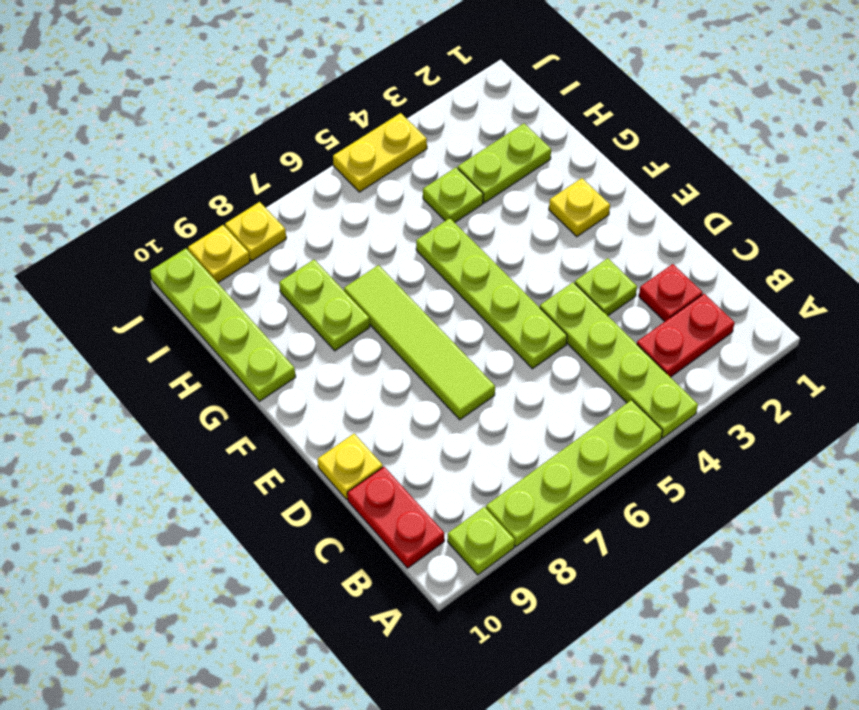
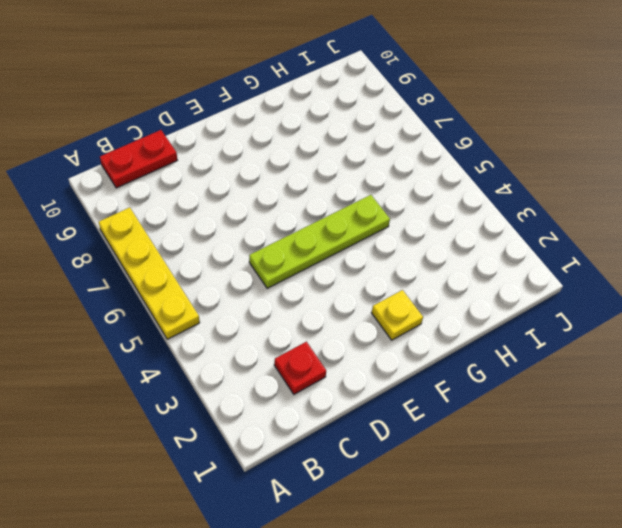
yellow plate A5:A8 level 1 -> lime plate A5:A8 level 1
none -> lime plate A4:D4 level 1
none -> lime plate A9 level 1
none -> red plate B2:B3 level 1

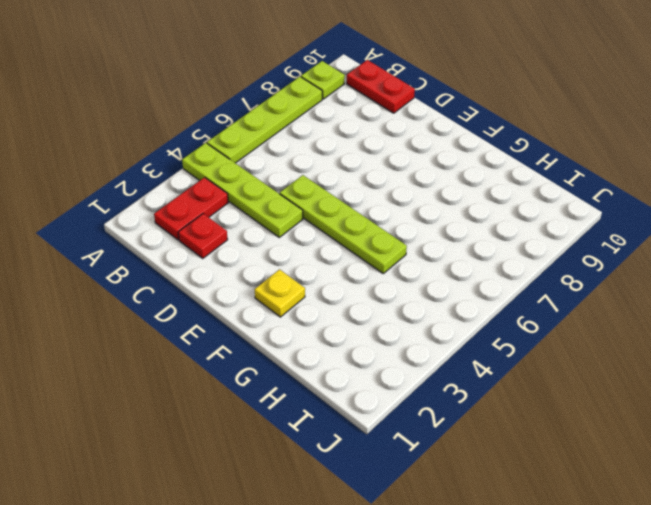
none -> lime plate D3 level 1
none -> lime tile D7:G7 level 1
none -> yellow plate D10 level 1

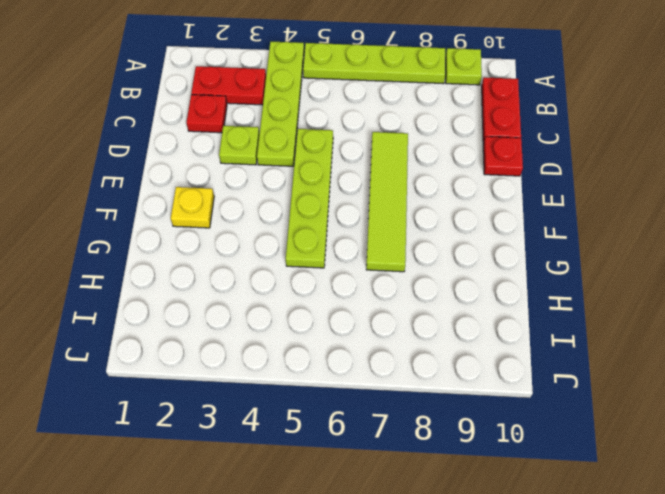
red plate D10 level 1 -> yellow plate D10 level 1
none -> lime plate G8:H8 level 1
none -> lime plate G10:J10 level 1
none -> lime plate H2:H3 level 1

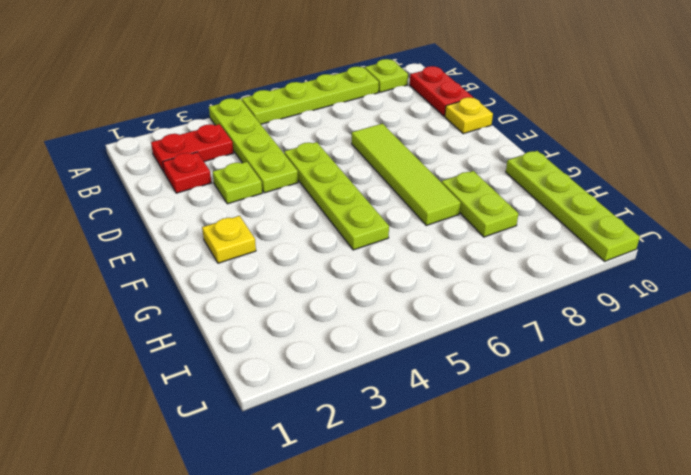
none -> lime plate H2:H3 level 1
none -> lime plate H4 level 1
none -> yellow plate J4:J5 level 1

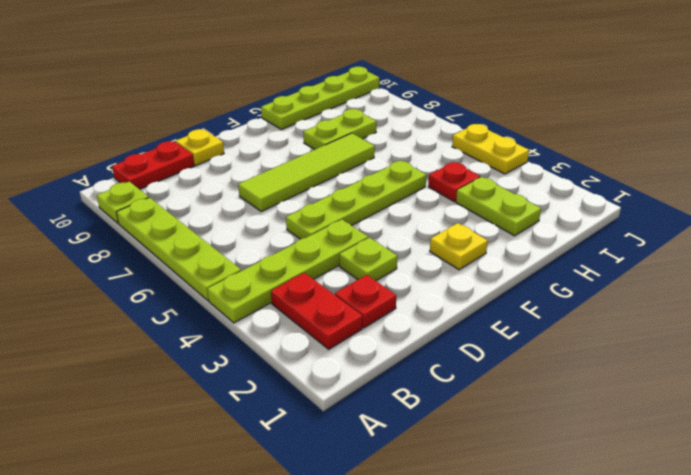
red plate H4 level 1 -> lime plate H4 level 1
none -> yellow plate J8 level 1
none -> yellow plate J9 level 1

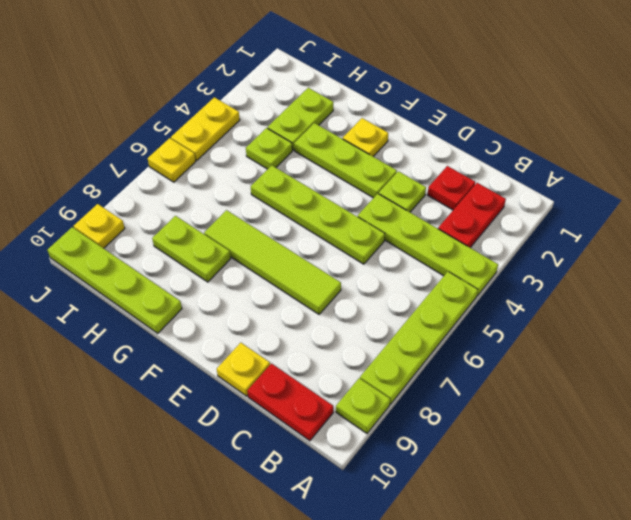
lime plate E3:G3 level 1 -> none
yellow plate J6 level 1 -> yellow plate J8 level 1

